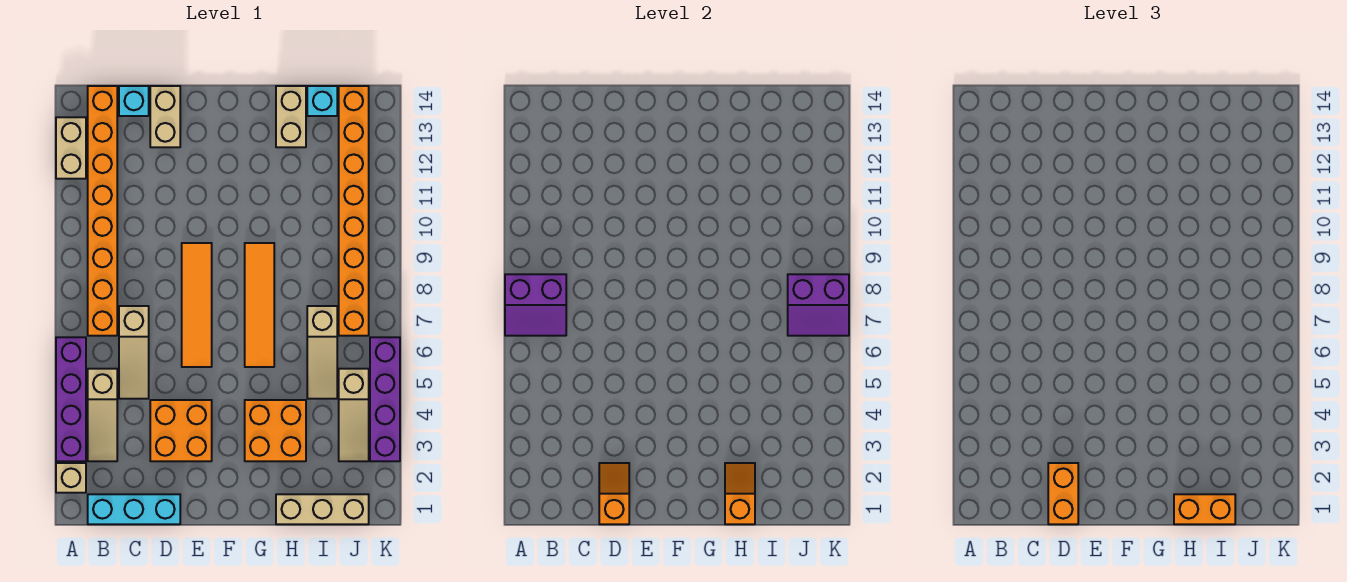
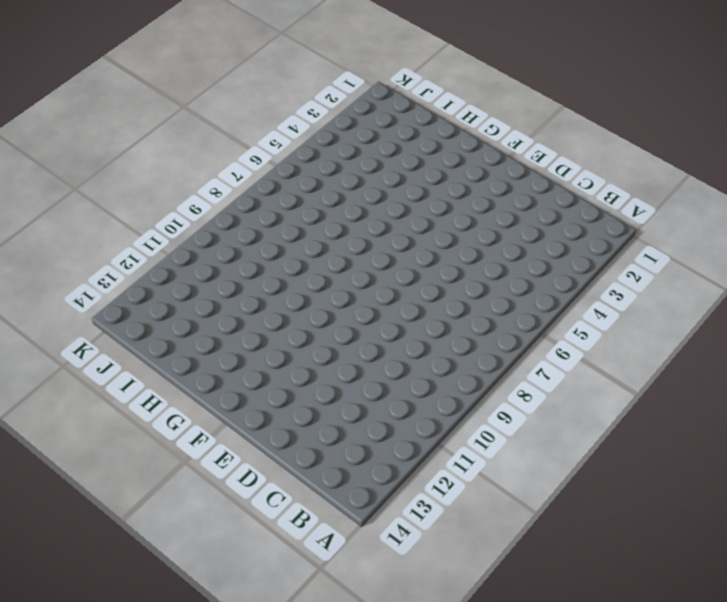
none -> tan brick A2 level 1
none -> purple brick A3:A6 level 1
none -> tan brick A12:A13 level 1

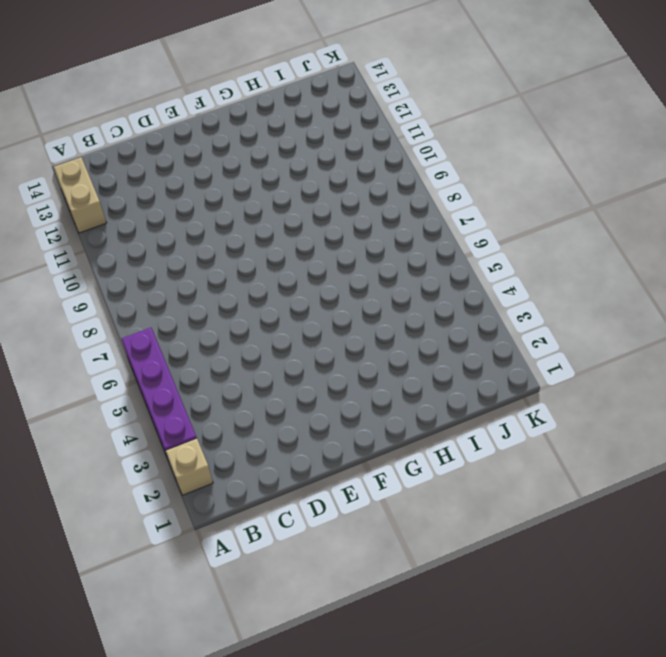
none -> cyan brick B1:D1 level 1
none -> tan slope B3:B5 level 1 top 5
none -> orange brick B7:B14 level 1

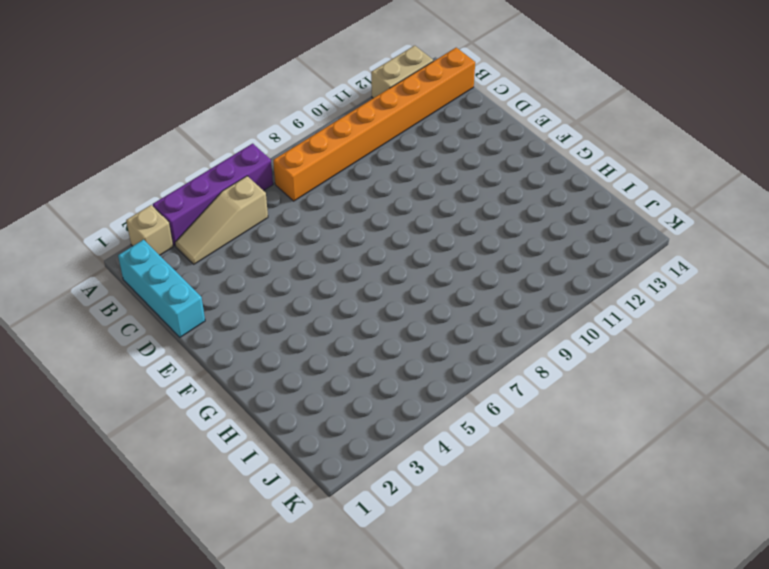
none -> tan slope C5:C7 level 1 top 7
none -> cyan brick C14 level 1
none -> orange brick D3:E4 level 1

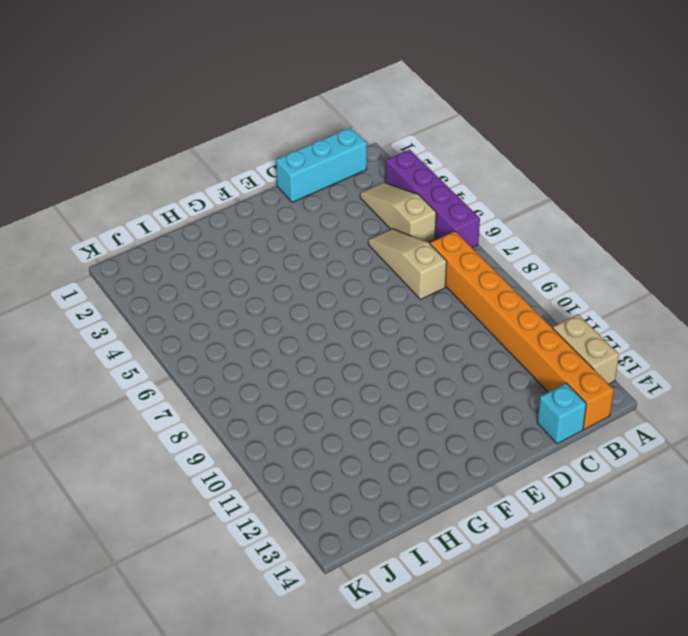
none -> tan brick A2 level 1
none -> orange brick D3:E4 level 1
none -> tan brick D13:D14 level 1

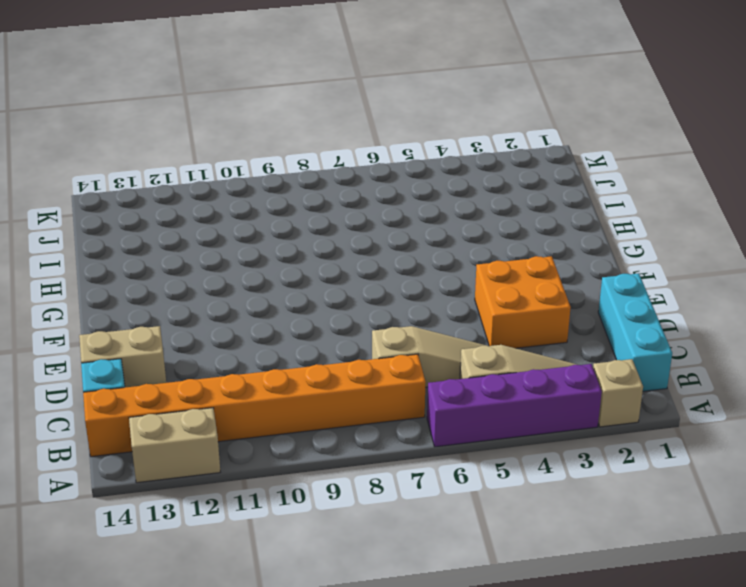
none -> orange tile E6:E9 level 1
none -> orange brick G3:H4 level 1
none -> orange tile G6:G9 level 1

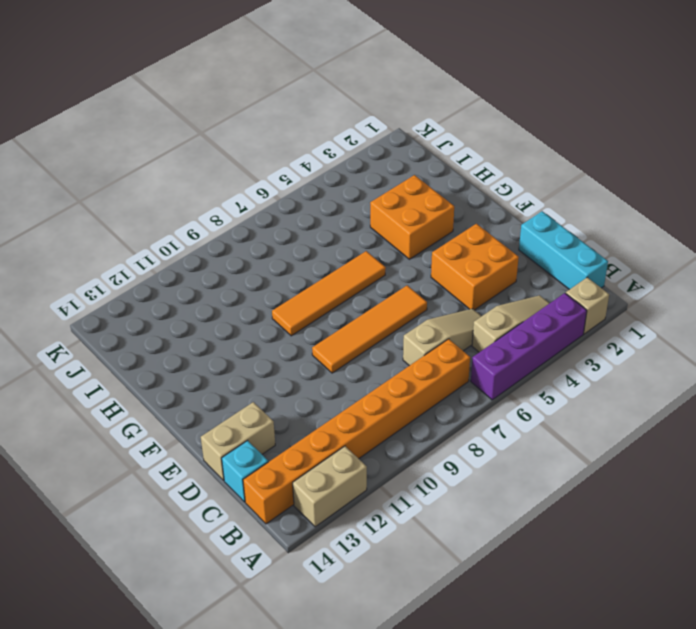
none -> tan brick H1:J1 level 1
none -> tan brick H13:H14 level 1
none -> tan slope I5:I7 level 1 top 7

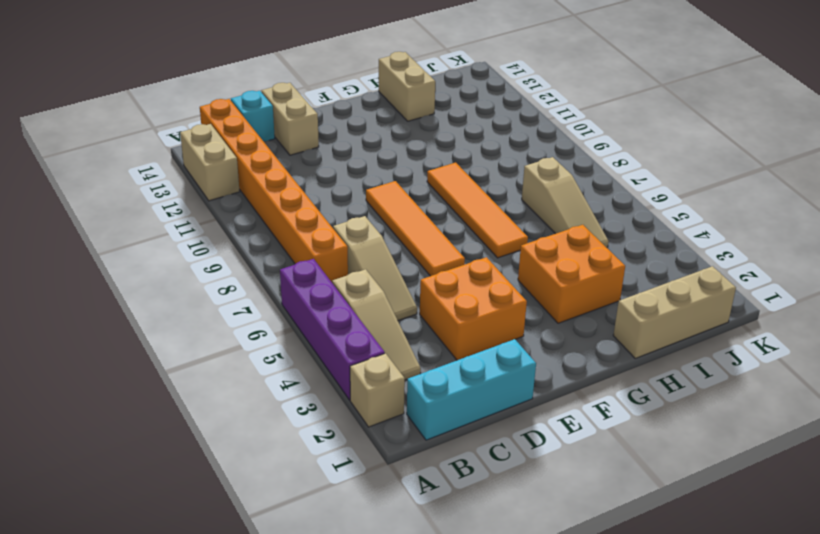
none -> cyan brick I14 level 1
none -> tan slope J3:J5 level 1 top 5
none -> orange brick J7:J14 level 1

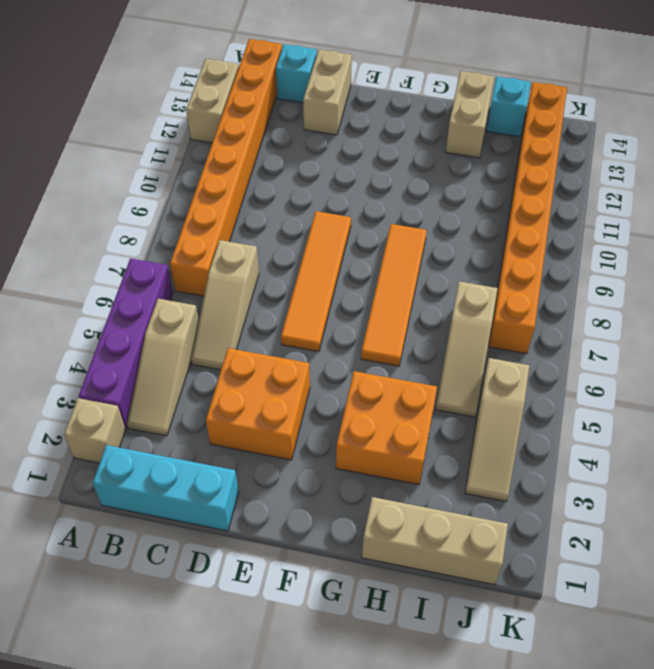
none -> purple brick K3:K6 level 1
none -> purple slope A7:B8 level 2 top 8
none -> orange slope D1:D2 level 2 top 1

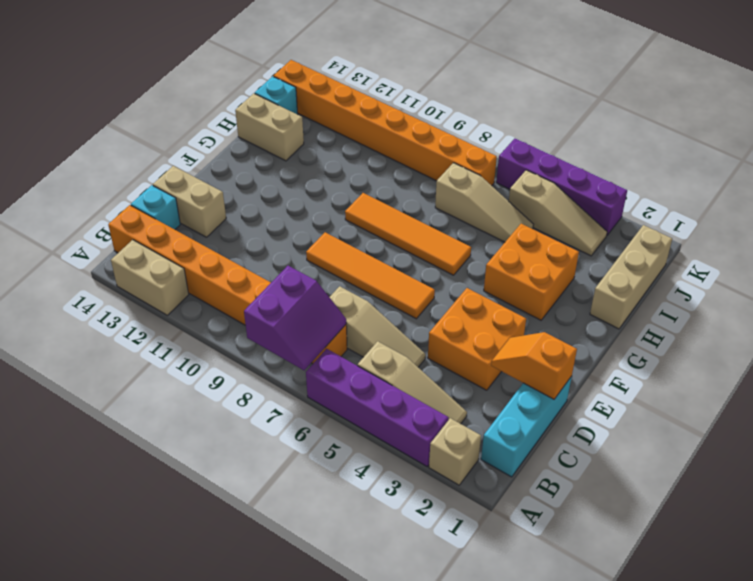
none -> orange slope H1:H2 level 2 top 1
none -> purple slope J7:K8 level 2 top 8
none -> orange brick D1:D2 level 3

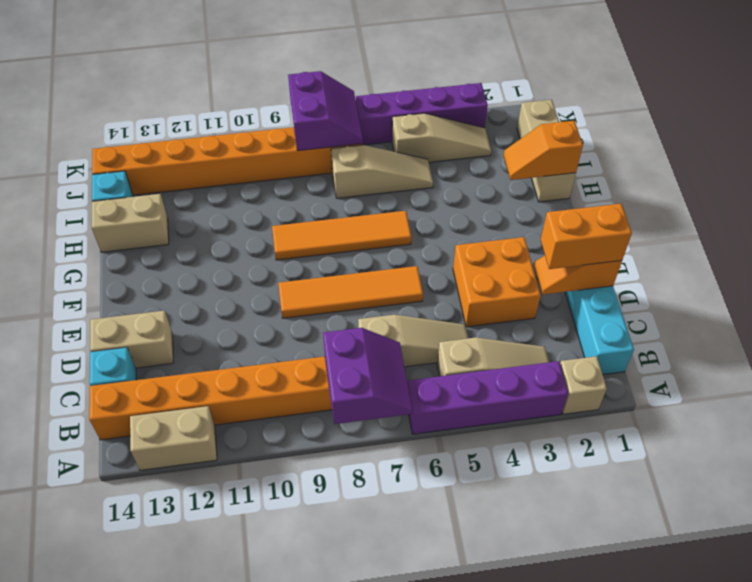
none -> orange brick G3:H4 level 1
none -> orange brick H1:I1 level 3

